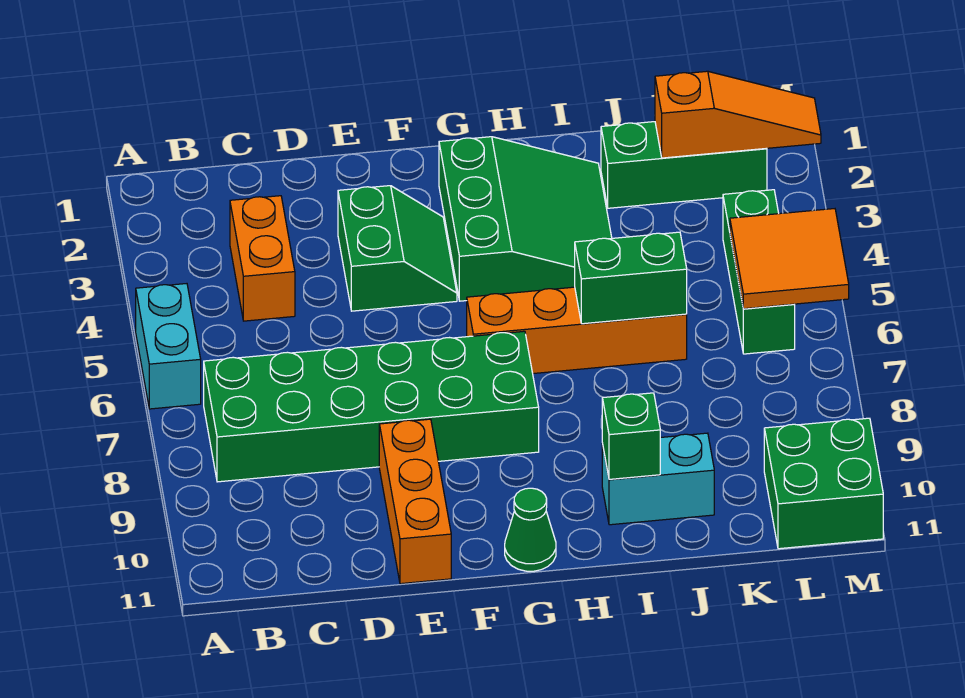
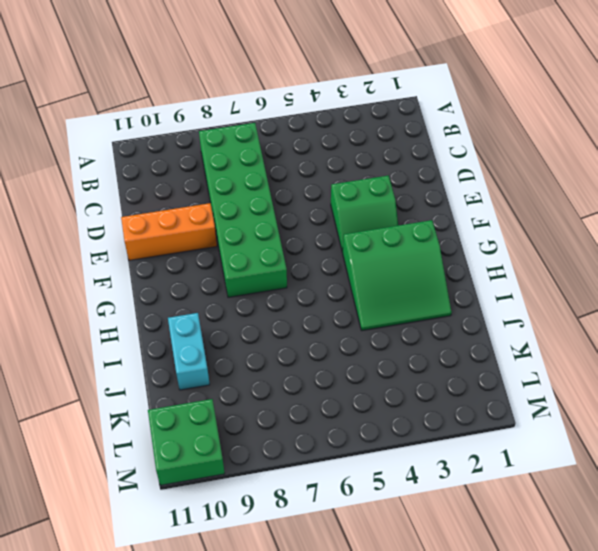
none -> cyan brick A5:A6 level 1
none -> orange brick C3:C4 level 1
none -> orange brick G6:J6 level 1

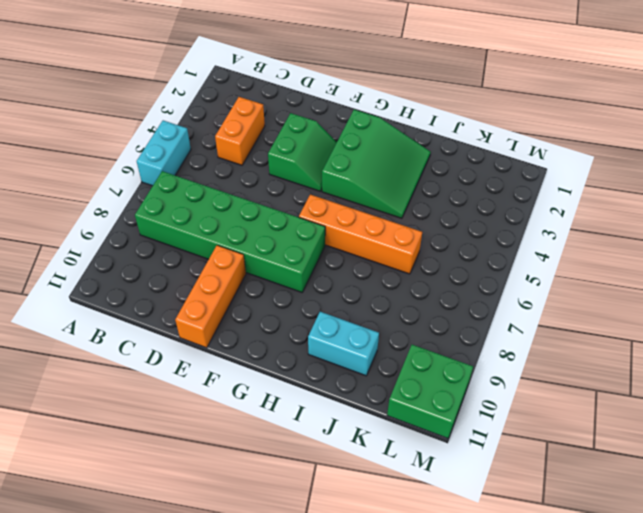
none -> green cone G11 level 1
none -> green brick J2:L2 level 1
none -> green brick L4:L6 level 1

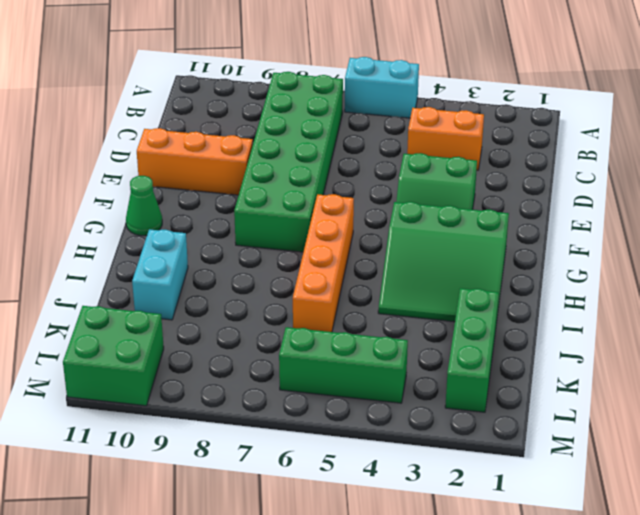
none -> green brick I6:J6 level 2
none -> green brick I10 level 2
none -> orange slope K2:M2 level 2 top K

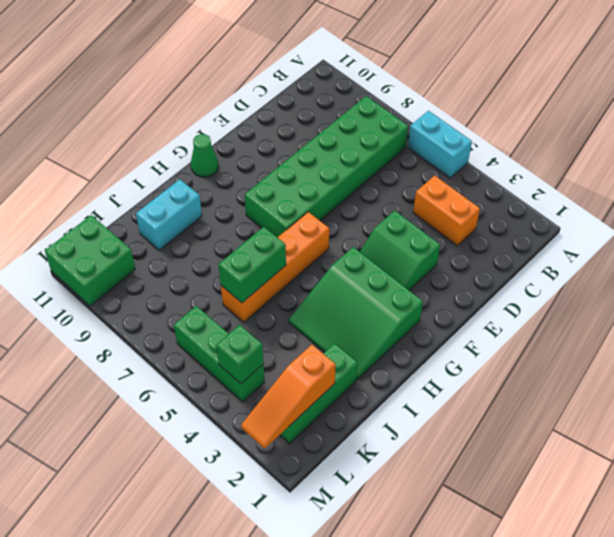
green brick L4 level 2 -> green brick I10 level 2
none -> orange brick E9:E11 level 1
none -> orange tile L5:M6 level 2

